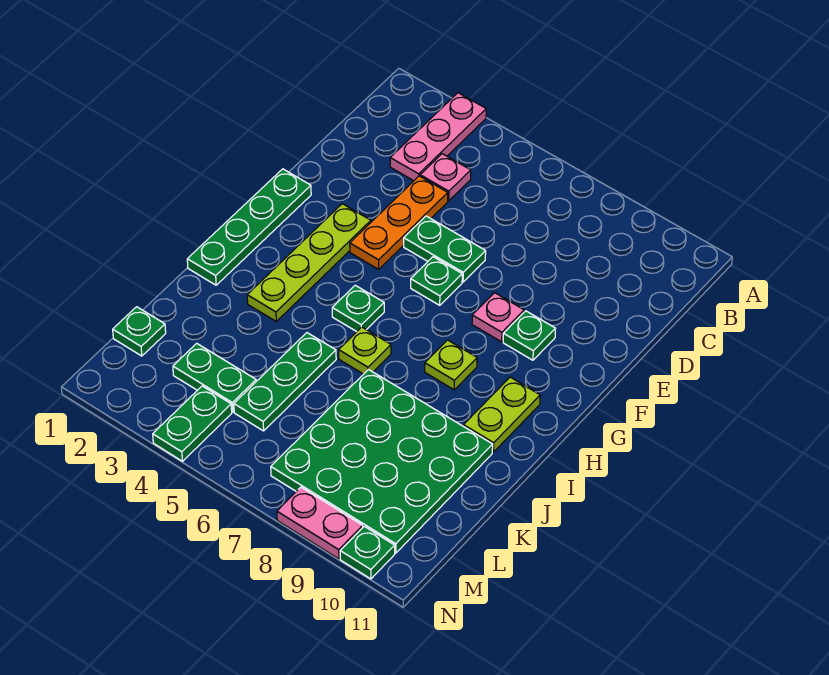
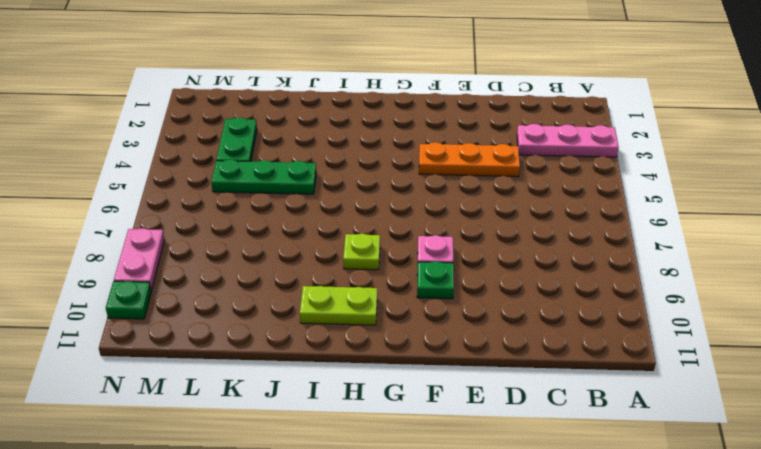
none -> pink plate C4 level 1
none -> green plate E5:E6 level 1
none -> green plate F1:I1 level 1

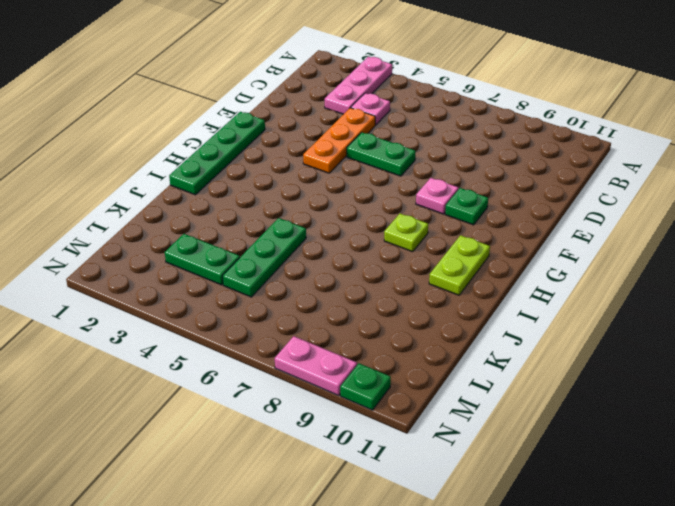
none -> lime plate F3:I3 level 1
none -> green plate F6 level 1
none -> green plate H5 level 1

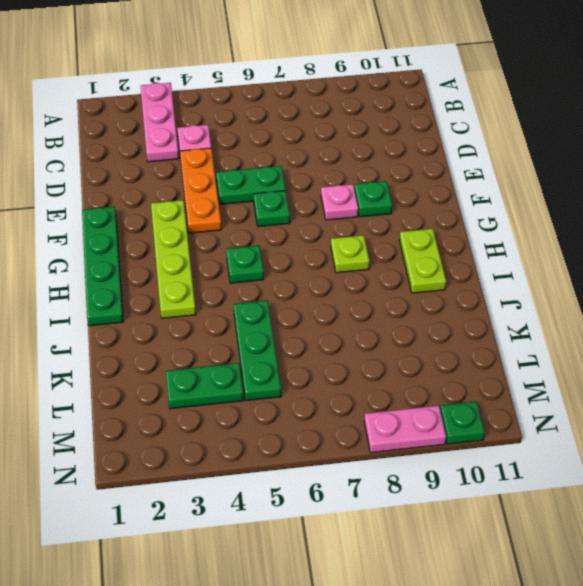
none -> lime plate I6 level 1
none -> green plate J7:M10 level 1
none -> green plate L1 level 1

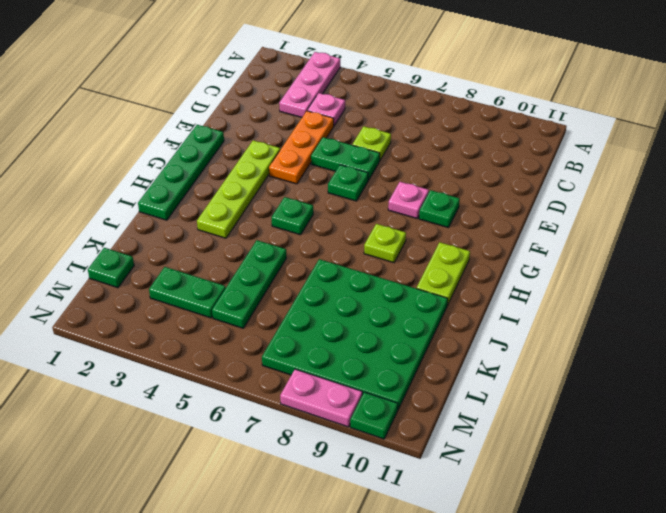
lime plate D6 level 1 -> lime plate I6 level 1
none -> green plate M4:N4 level 1

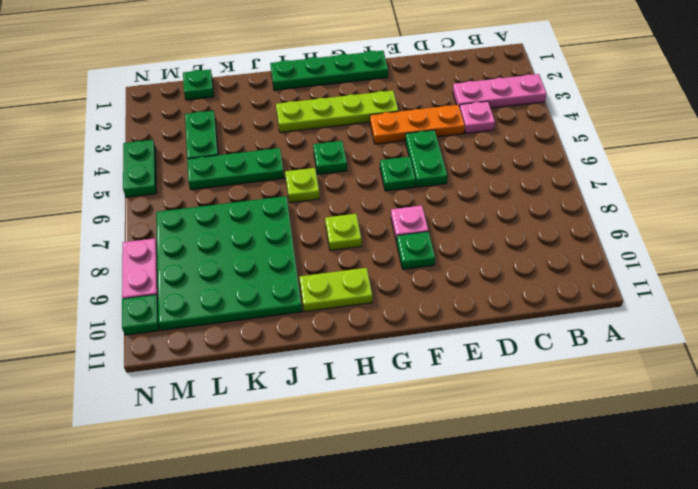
green plate N4:N5 level 1 -> green plate M4:N4 level 1

